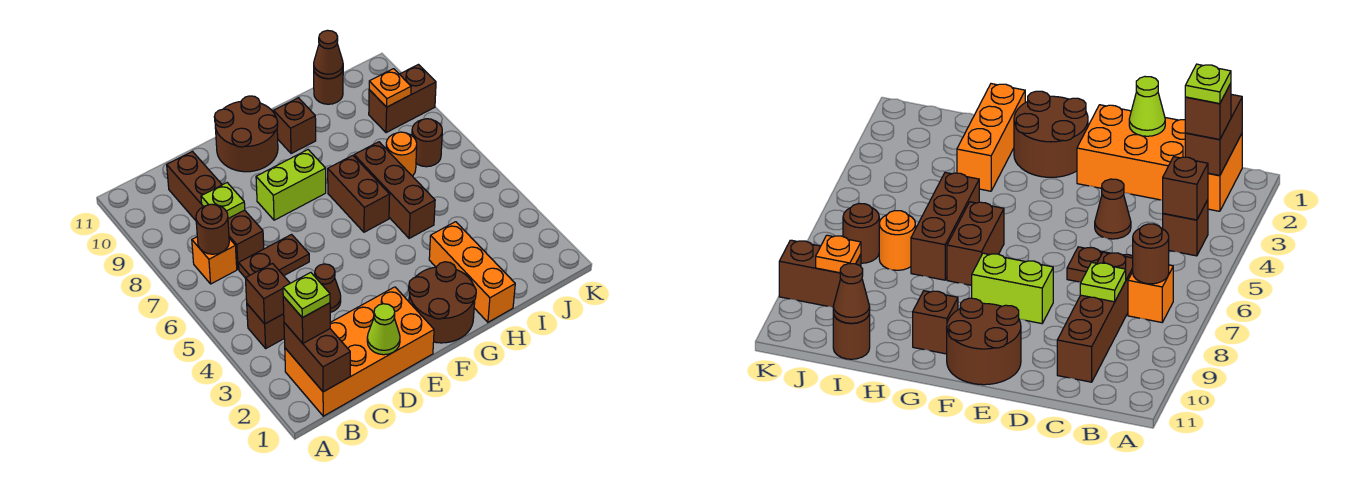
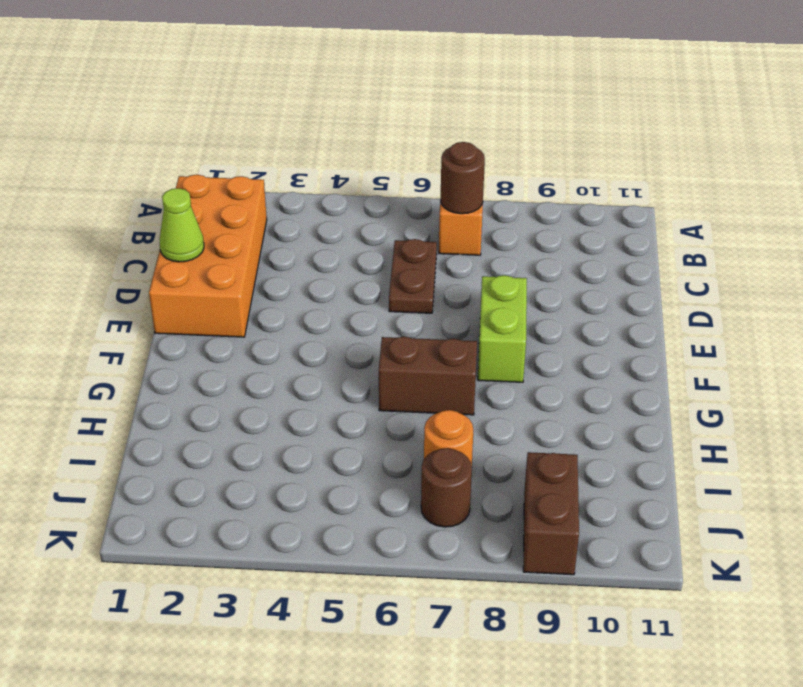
none -> brown brick B4 level 1
none -> brown brick C7:C10 level 1
none -> brown cone D4 level 1

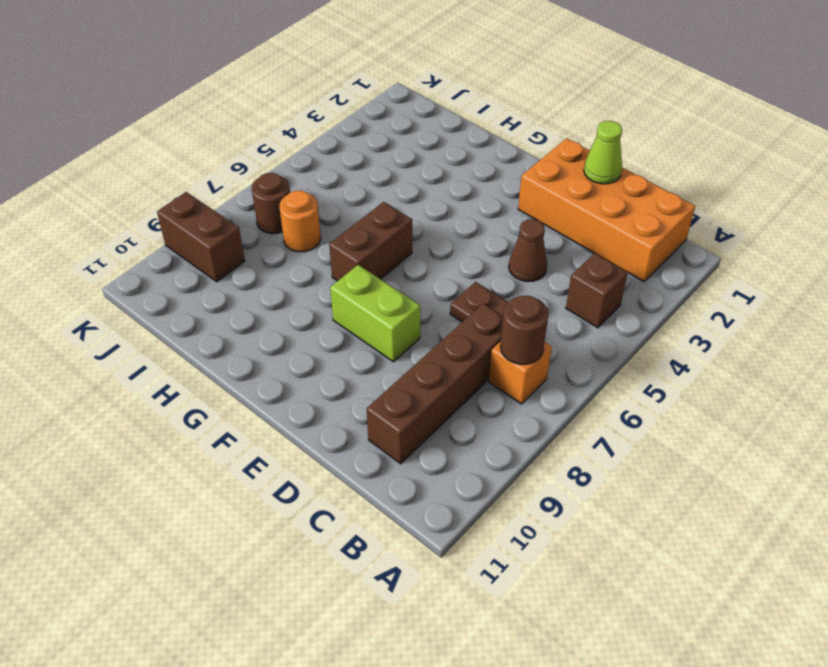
none -> brown round brick E10:F11 level 1
none -> brown round brick F1:G2 level 1
none -> brown brick G10 level 1

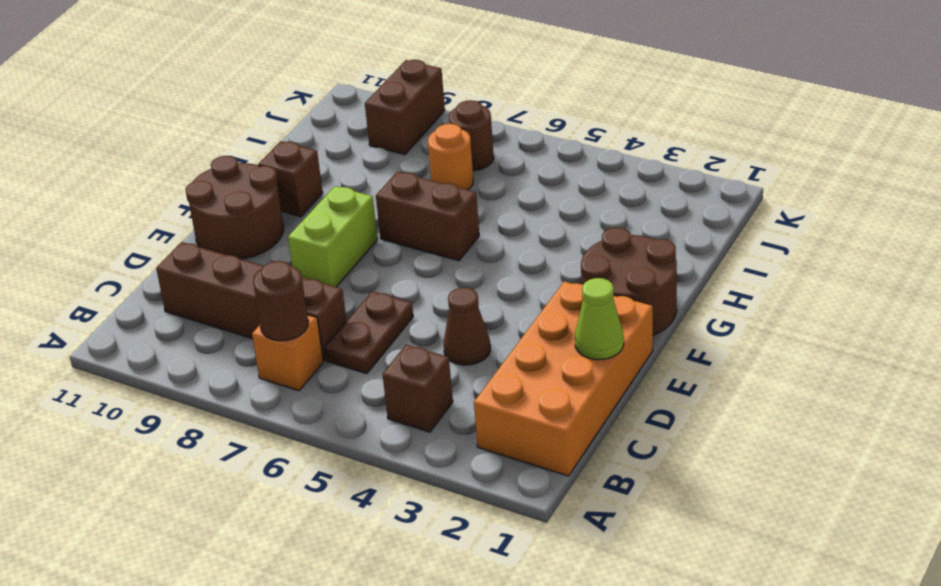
none -> orange brick H1:H3 level 1
none -> brown brick H5:H7 level 1
none -> brown round brick I11 level 1

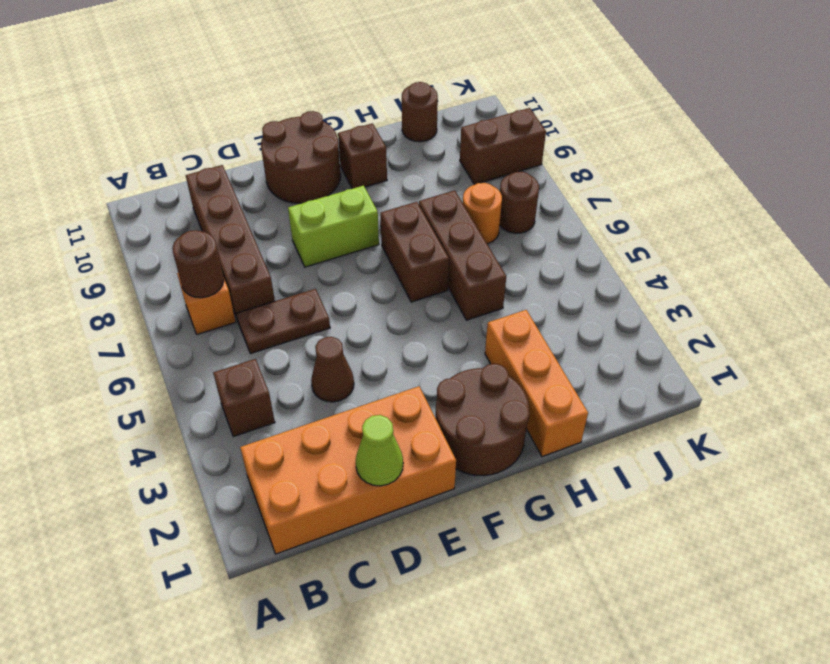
none -> brown brick B1:B2 level 2
none -> brown brick B4 level 2
none -> lime plate C8 level 2

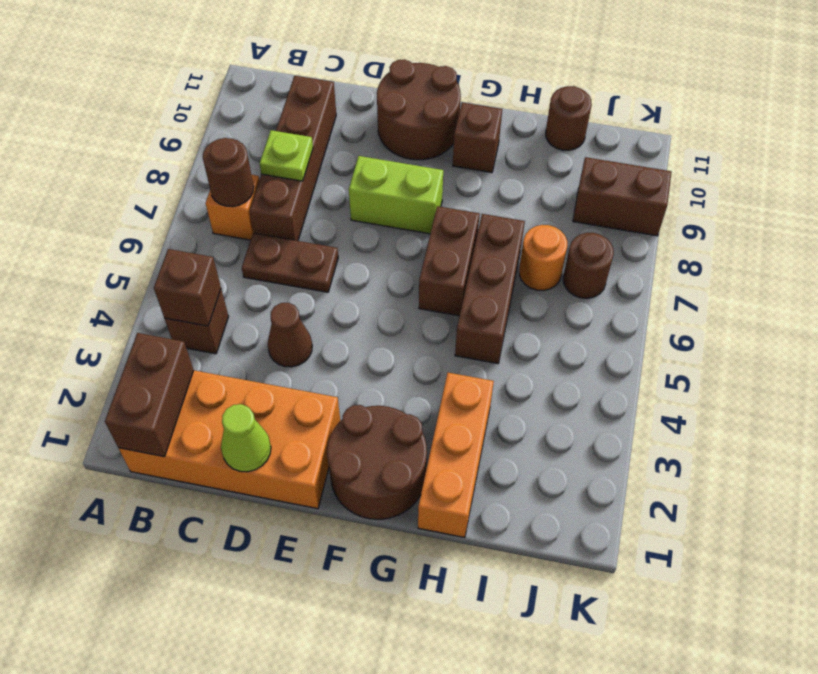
none -> brown cone I11 level 2
none -> orange plate J9 level 2
none -> brown brick B2 level 3

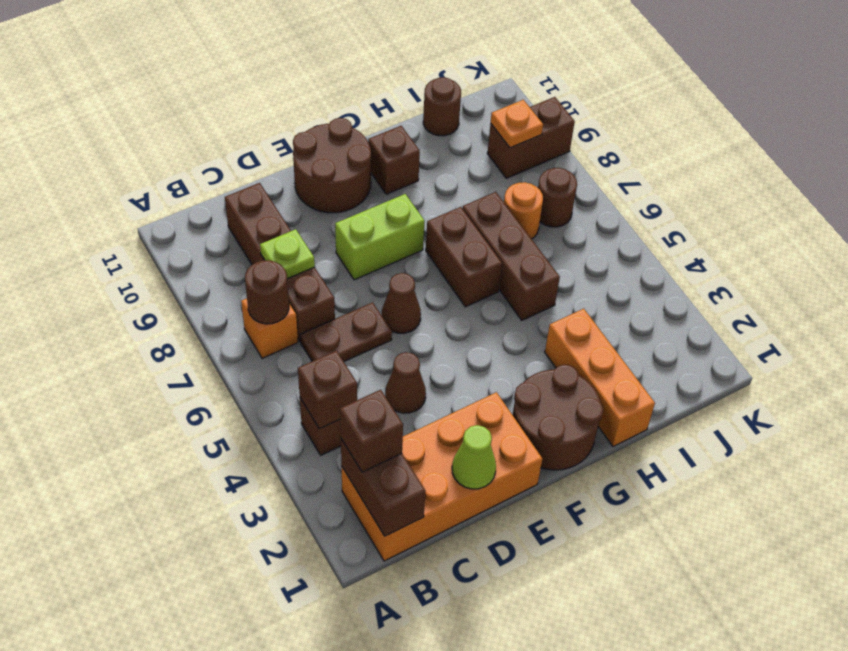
brown cone E6 level 1 -> brown cone I11 level 2
none -> lime plate B2 level 4

